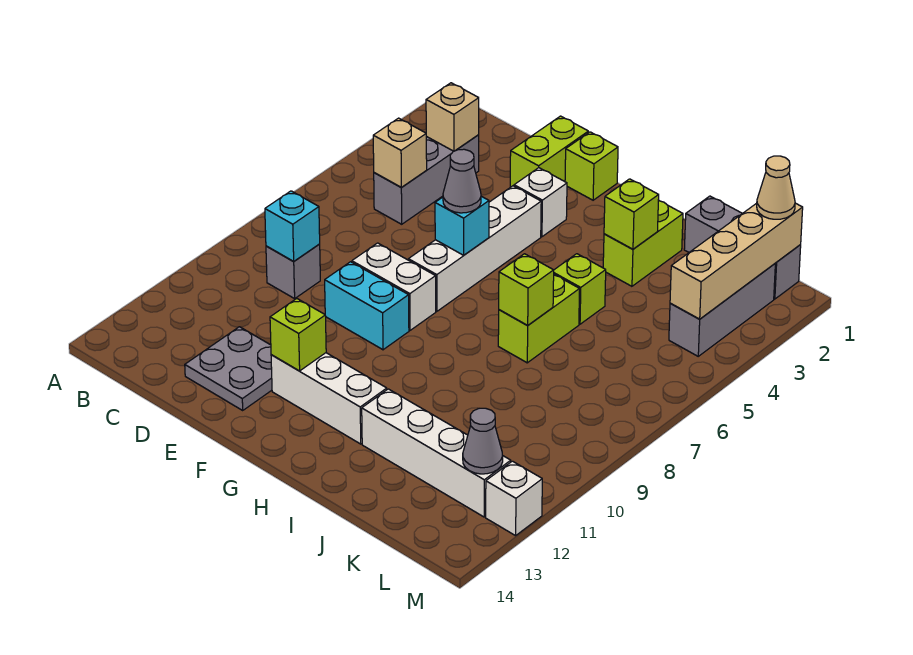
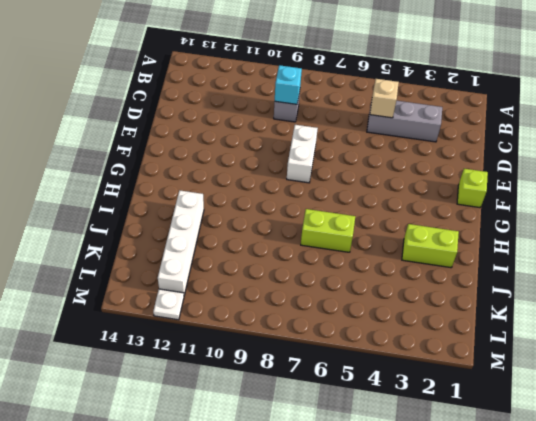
white plate M12 level 1 -> white brick M12 level 1
none -> grey plate D12:E13 level 1
none -> lime brick E1:E2 level 1
none -> cyan brick E9:F9 level 1

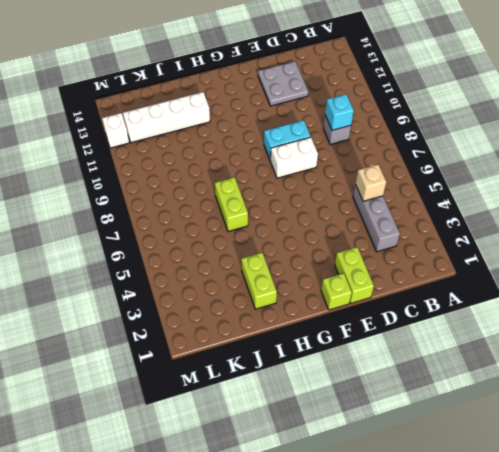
none -> white brick F3 level 1
none -> white brick F4:F7 level 1
none -> white brick F12:H12 level 1

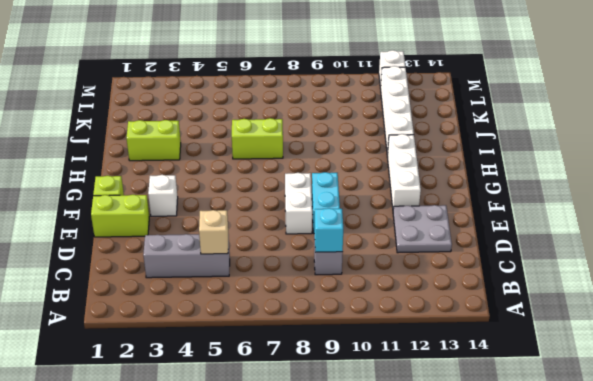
none -> white brick F4:F7 level 1
none -> lime brick I5 level 1
none -> grey brick J1:L1 level 1

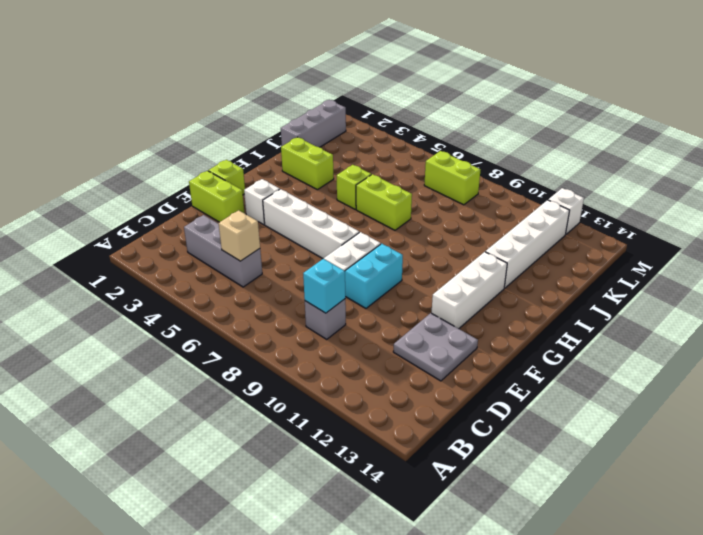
lime brick L7:L8 level 1 -> none
none -> grey brick L2:L4 level 1
none -> tan brick C3 level 2
none -> cyan brick F6 level 2

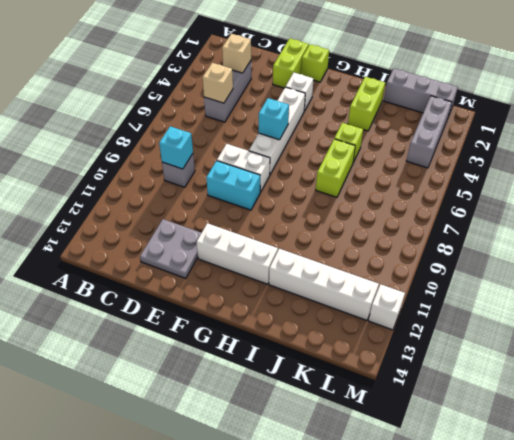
none -> lime brick F12 level 2
none -> lime brick I3 level 2
none -> lime brick I7 level 2

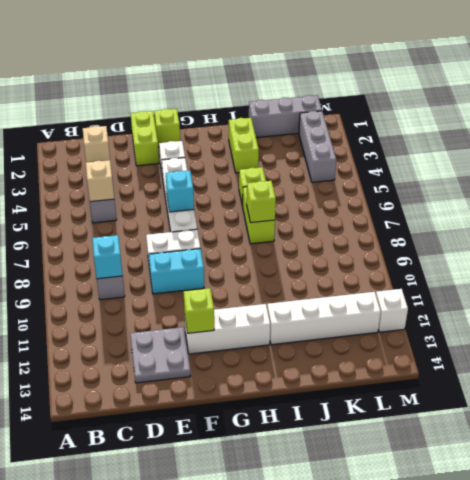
none -> lime brick I3 level 2
none -> tan brick L1:L4 level 2
none -> grey cone L12 level 2

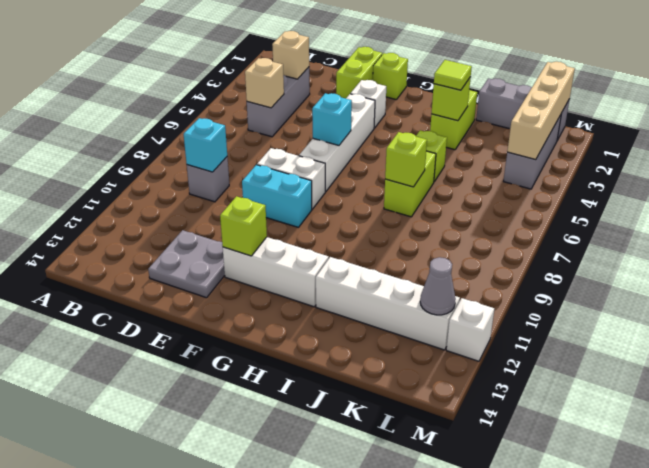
lime tile I3 level 3 -> none
none -> grey cone F6 level 3
none -> tan cone L1 level 3

